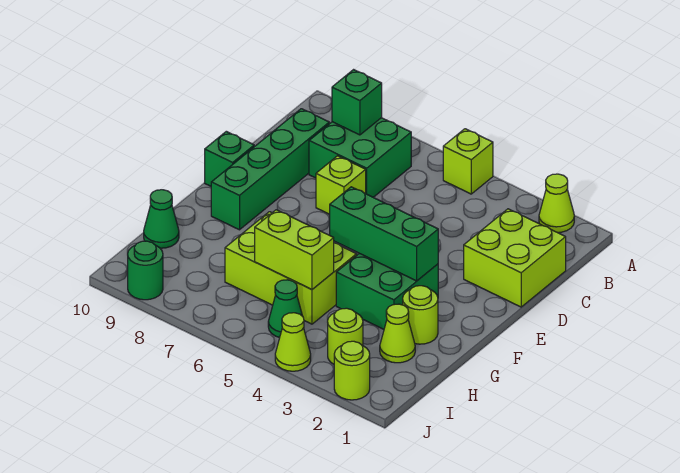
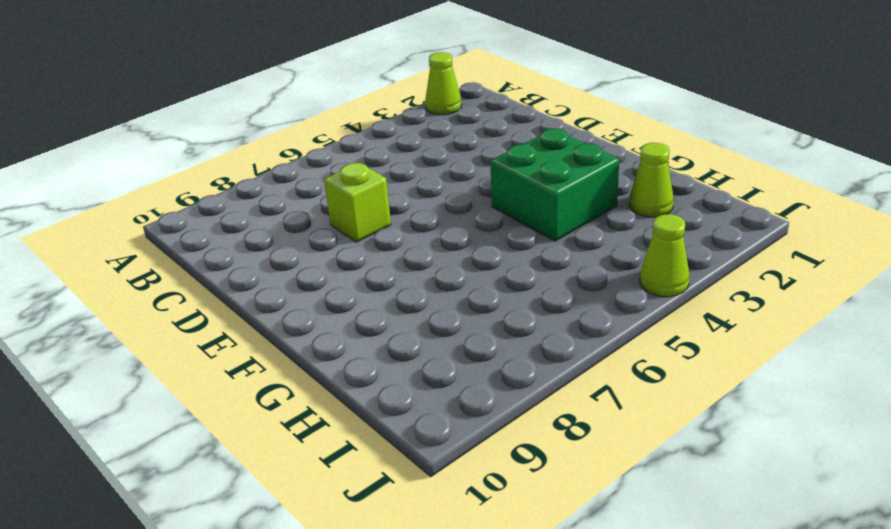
none -> lime brick A5 level 1
none -> green brick B7:C8 level 1
none -> lime brick C1:D2 level 1

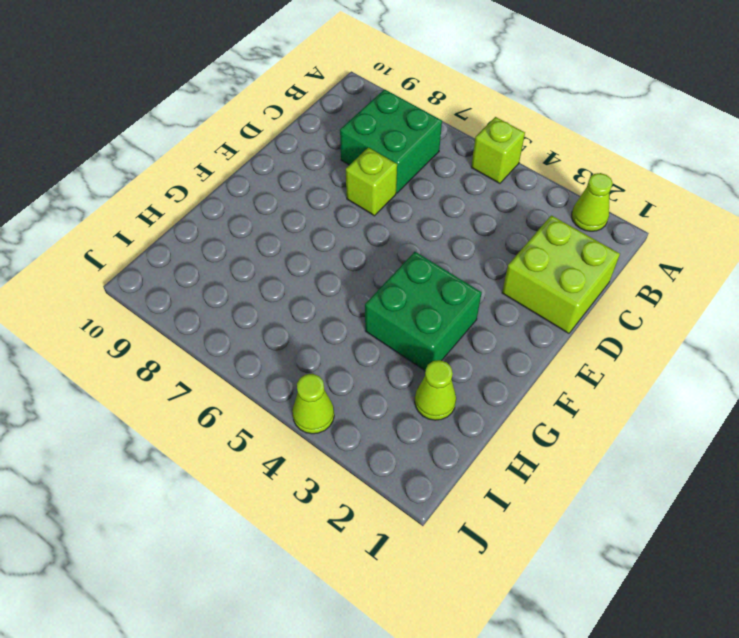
none -> green brick C9:F9 level 1
none -> green brick E10 level 1
none -> lime round brick G2 level 1

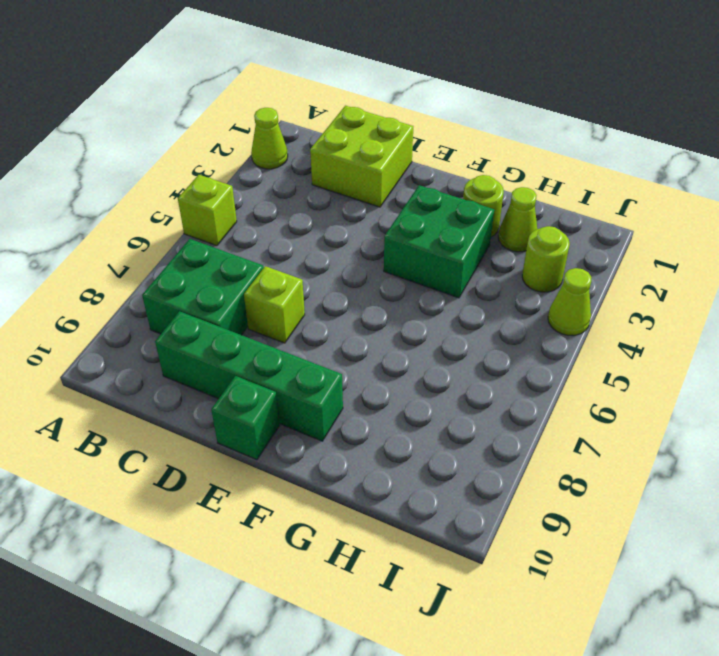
none -> lime brick G5:H7 level 1
none -> green cone H10 level 1
none -> green cone I5 level 1

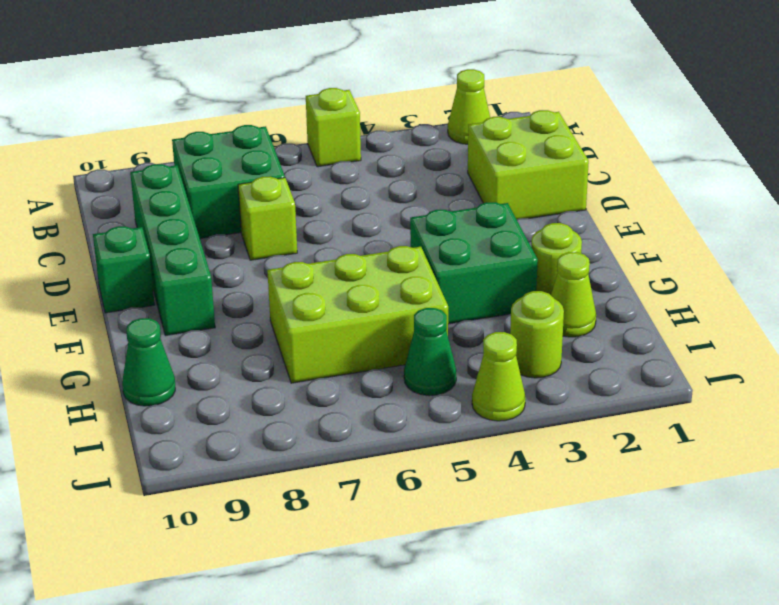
none -> lime round brick J2 level 1
none -> green round brick J9 level 1
none -> green brick B8 level 2

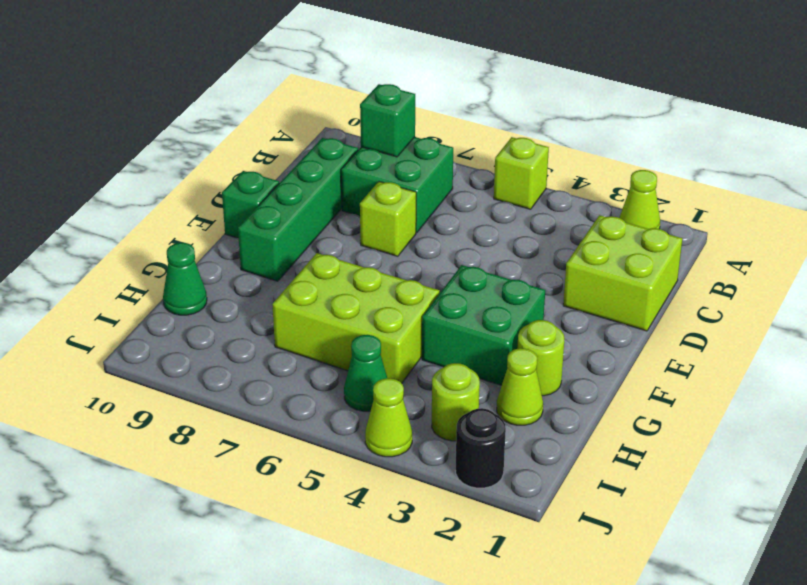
black round brick J2 level 1 -> lime round brick J2 level 1
none -> green round brick J9 level 1
none -> green brick F3:F5 level 2
none -> lime brick H5:H6 level 2

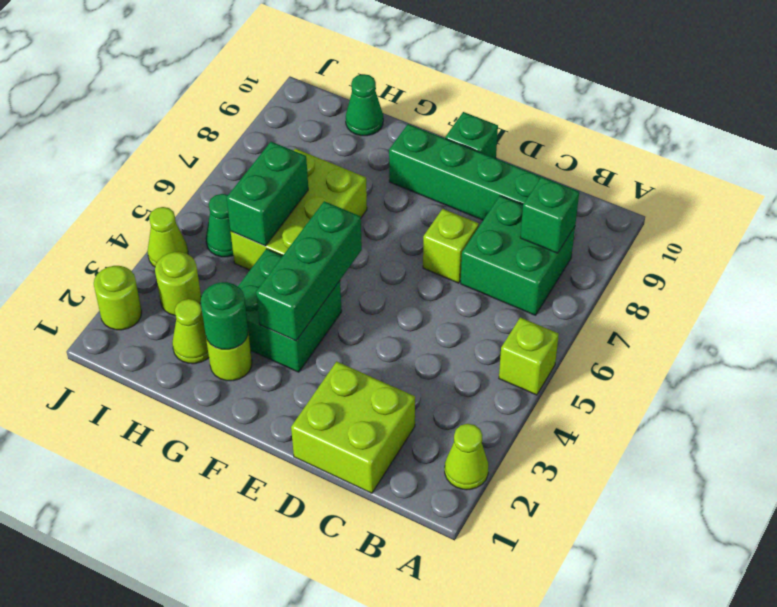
green round brick G2 level 2 -> green round brick J9 level 1
green brick H5:H6 level 2 -> lime brick H5:H6 level 2

